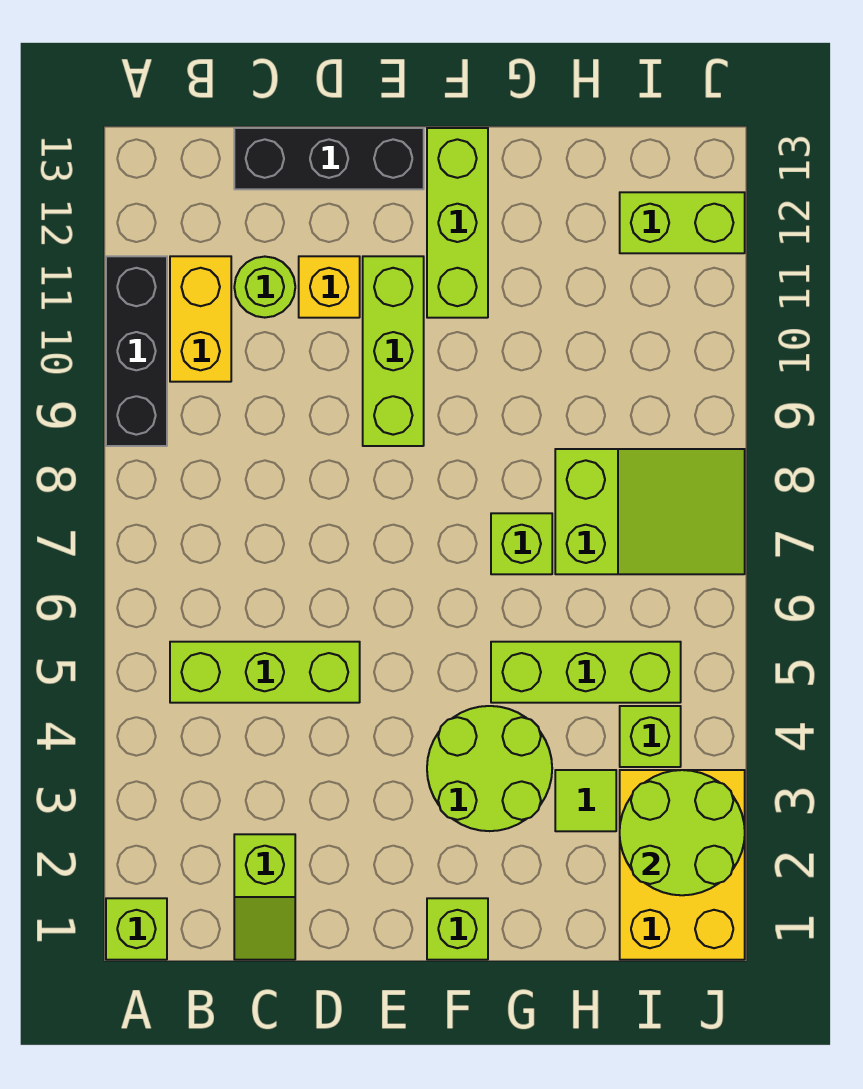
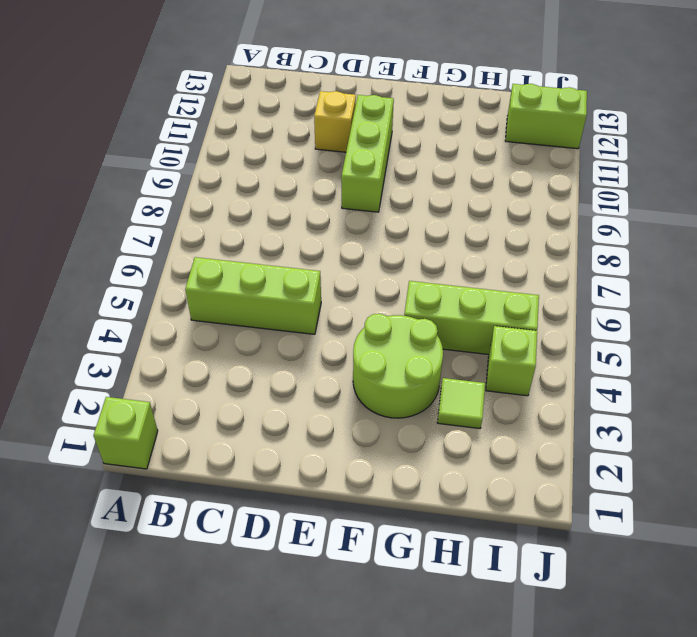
none -> black brick A9:A11 level 1
none -> yellow brick B10:B11 level 1
none -> lime slope C1:C2 level 1 top 2

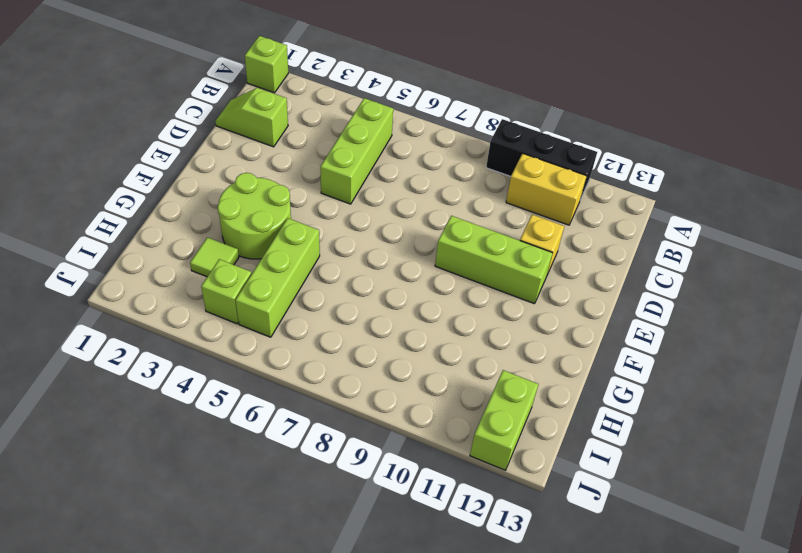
none -> lime round brick C11 level 1
none -> black brick C13:E13 level 1
none -> lime brick F1 level 1

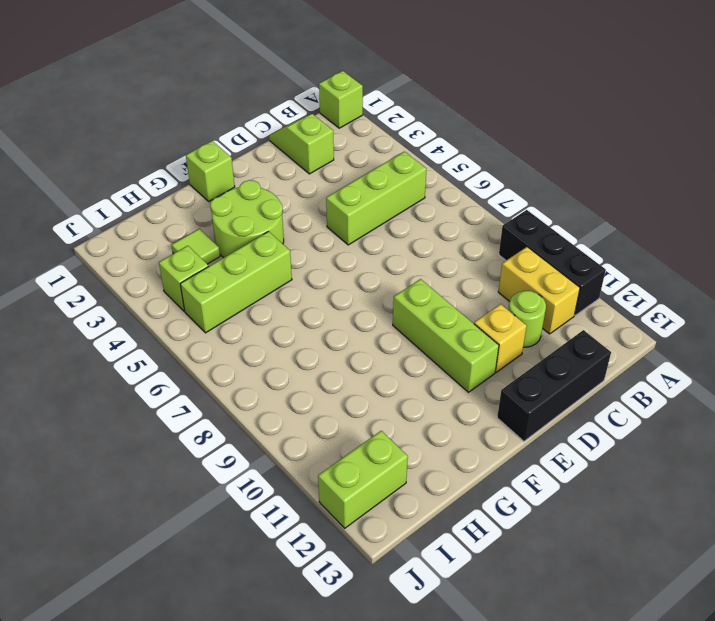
none -> lime brick F11:F13 level 1
none -> lime brick G7 level 1
none -> lime slope H7:J8 level 1 top H

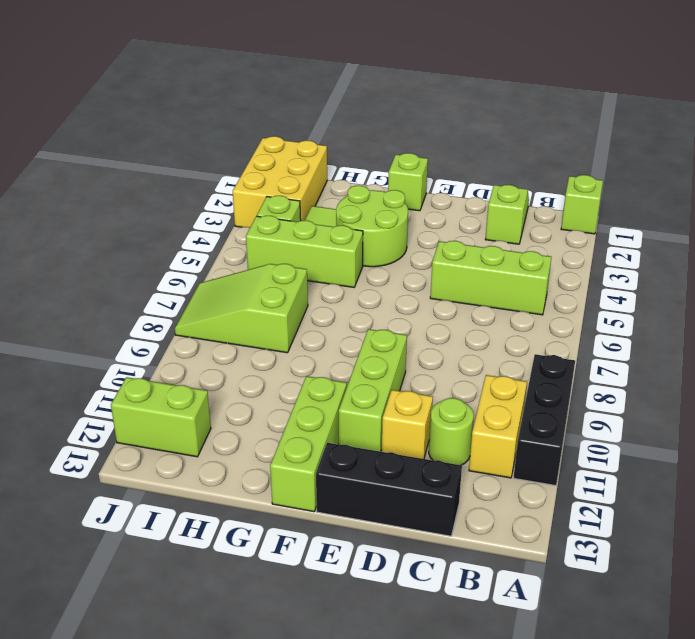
none -> lime brick G7 level 1
none -> lime round brick I2:J3 level 2

